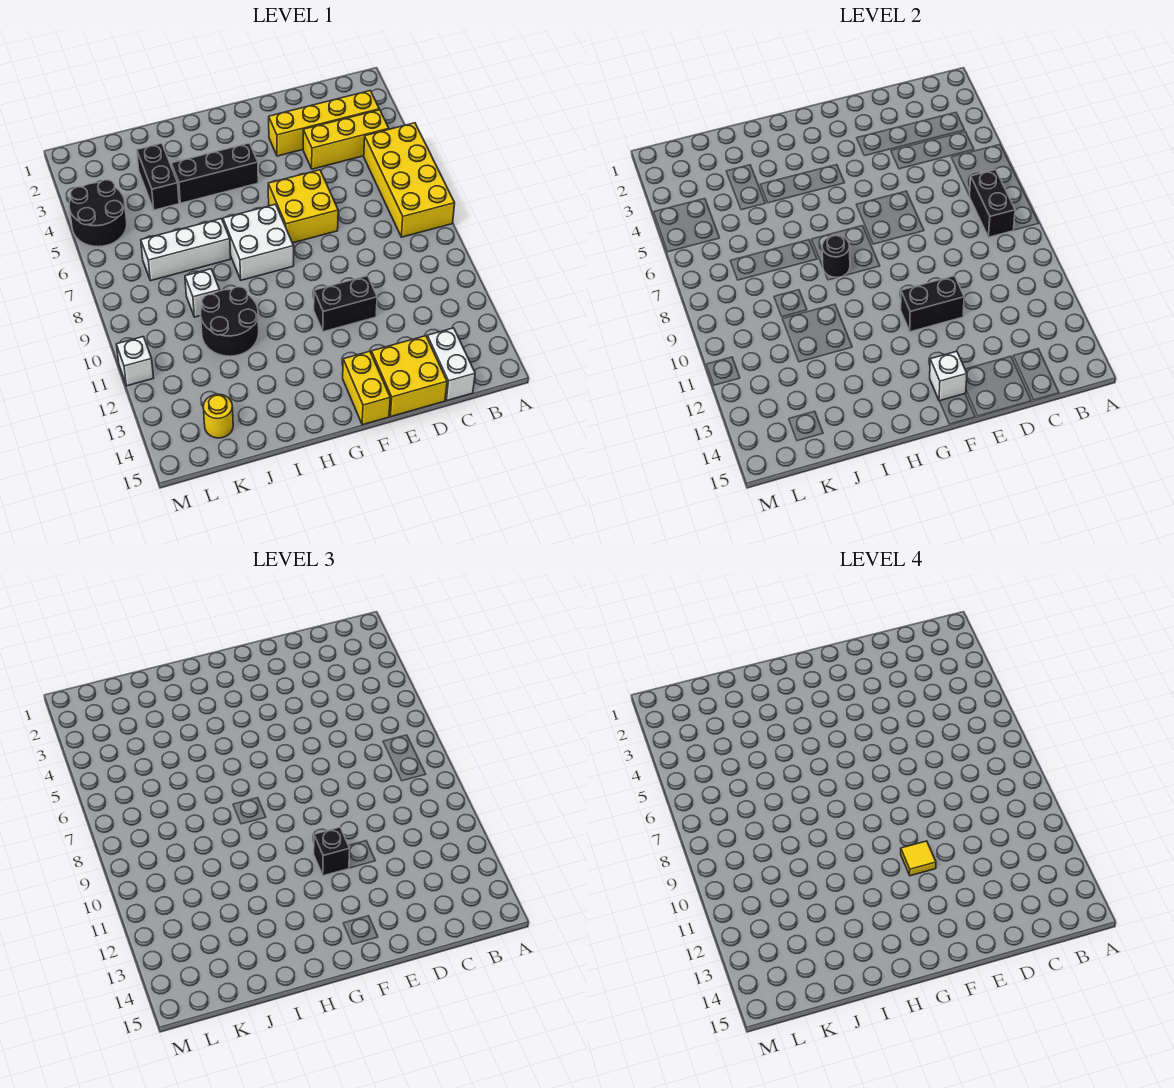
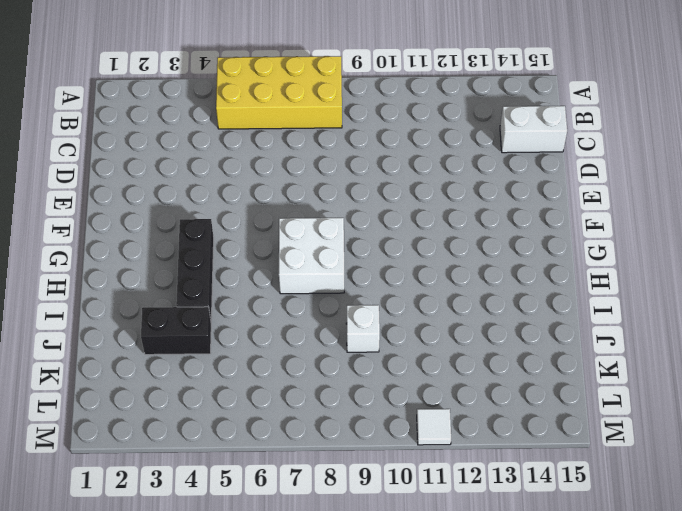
white tile M11 level 1 -> white brick M11 level 1
none -> yellow brick B3:E3 level 1
none -> yellow brick B4:D4 level 1
none -> yellow brick D14:E15 level 1

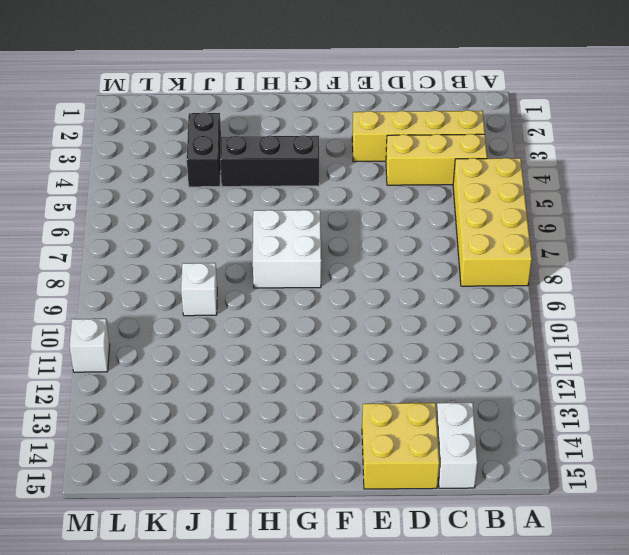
none -> yellow brick E6:F7 level 1
none -> black brick E11:F11 level 1
none -> yellow brick F14:F15 level 1

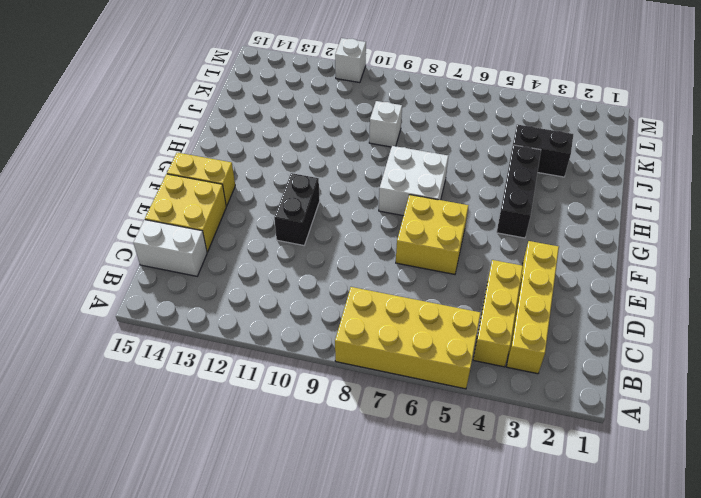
none -> white brick I7:K7 level 1
none -> black round brick I10:J11 level 1
none -> yellow round brick K14 level 1

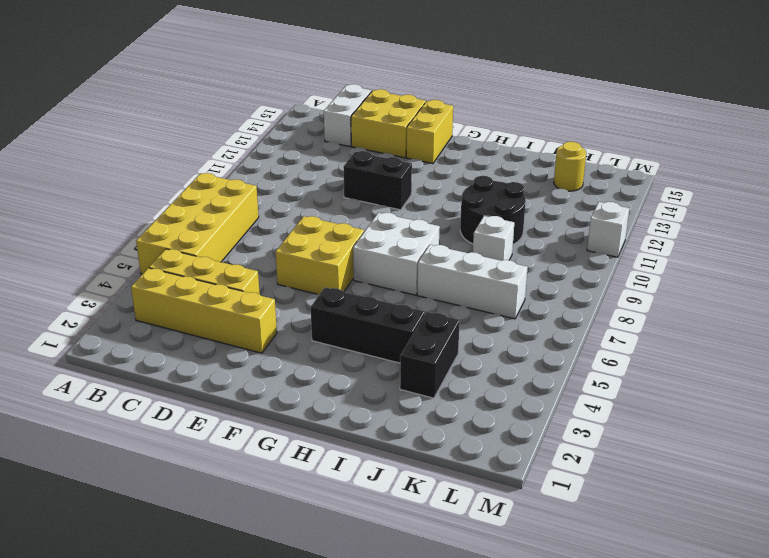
none -> black round brick L4:M5 level 1
none -> black brick B7:B8 level 2
none -> black brick E11:F11 level 2

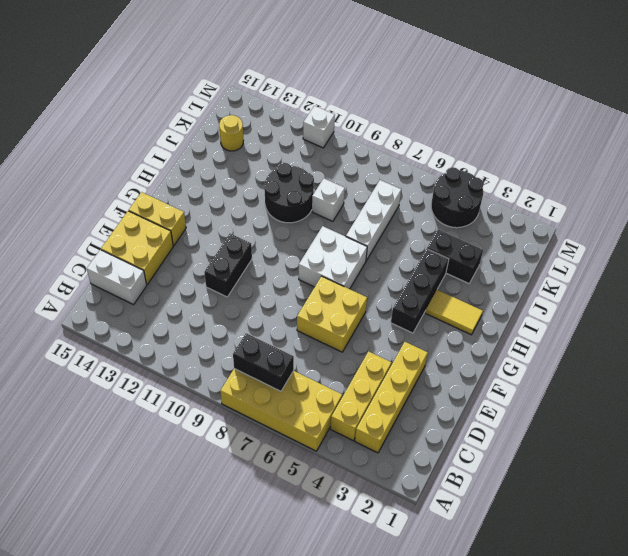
yellow tile H2:H3 level 1 -> none
none -> black brick E11:F11 level 2
none -> white brick F14 level 2
none -> black round brick H8 level 2

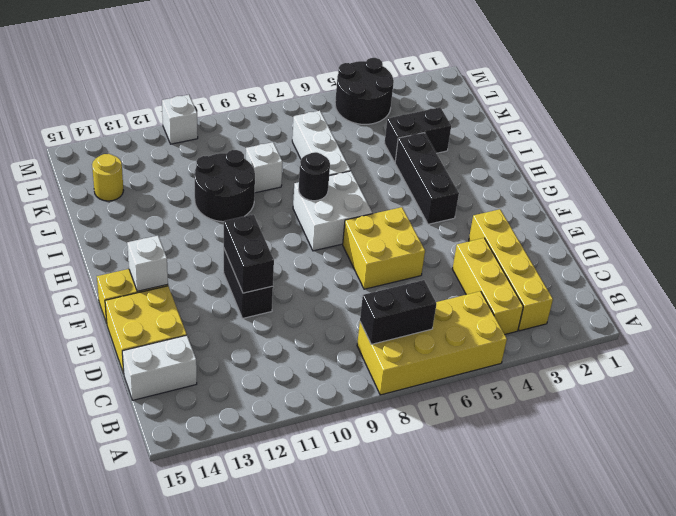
none -> black brick F11 level 3
none -> yellow tile F11 level 4

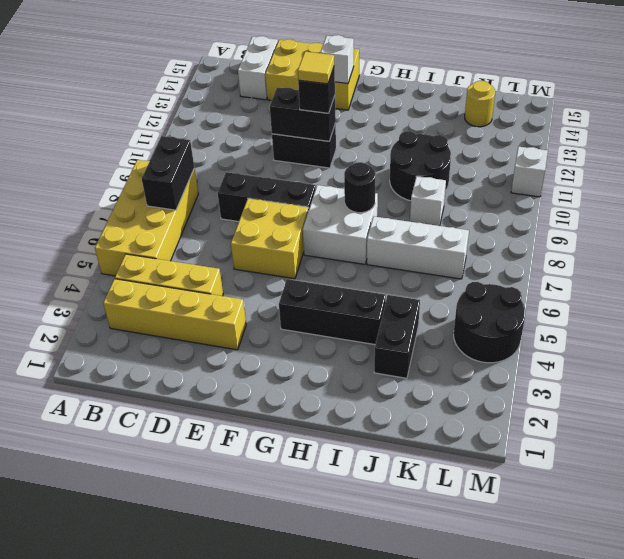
black brick D8:F8 level 1 -> none

